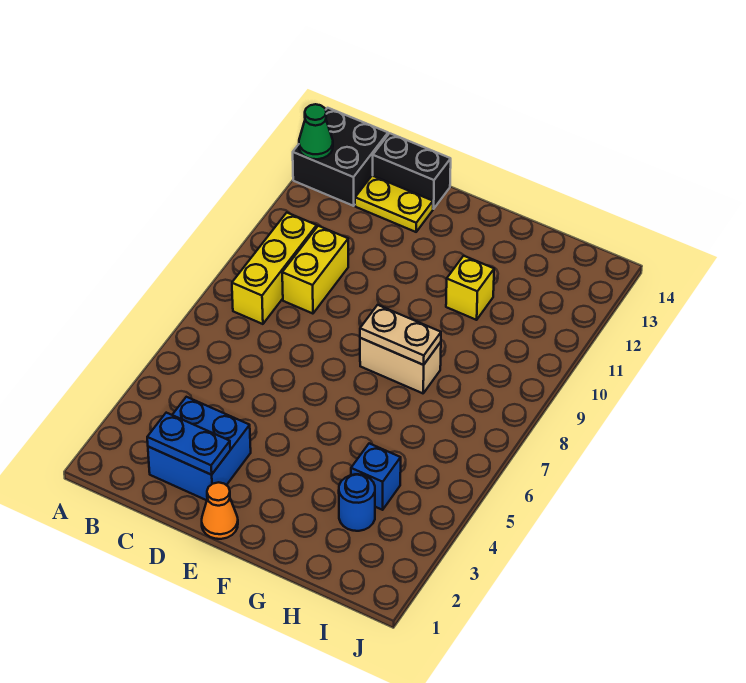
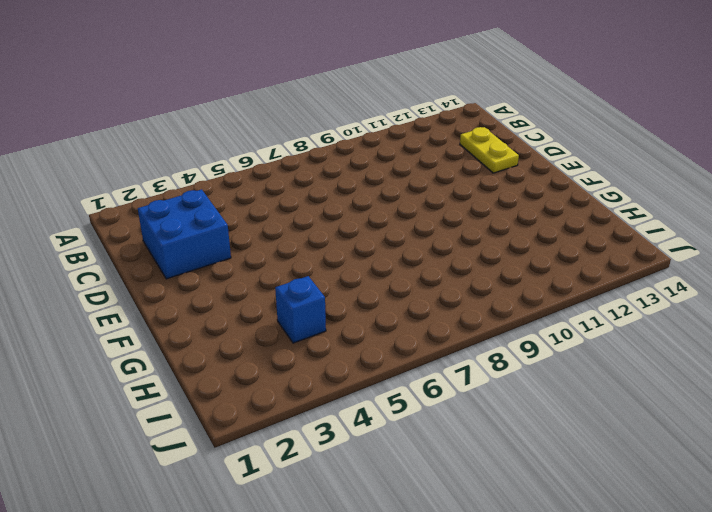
none -> black brick A13:B14 level 1
none -> yellow brick B8:B10 level 1
none -> yellow brick C9:C10 level 1

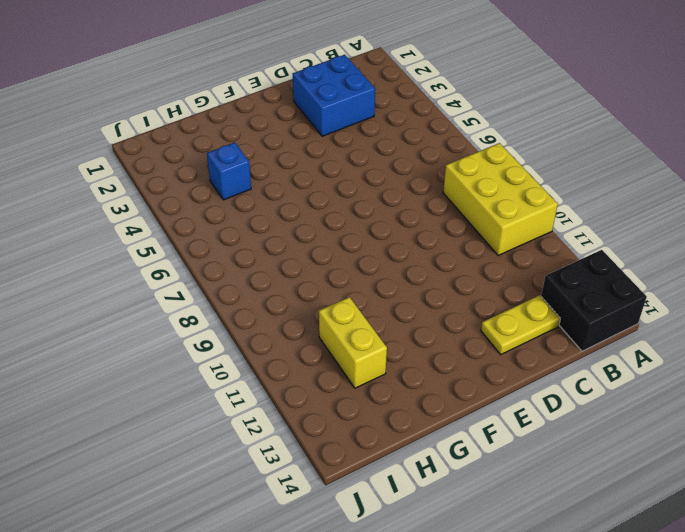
yellow brick A8:B10 level 1 -> yellow brick B8:B10 level 1
yellow brick H11:H12 level 1 -> yellow brick C9:C10 level 1
none -> black brick C14:D14 level 1
none -> orange cone E1 level 1
none -> tan brick F8:G8 level 1

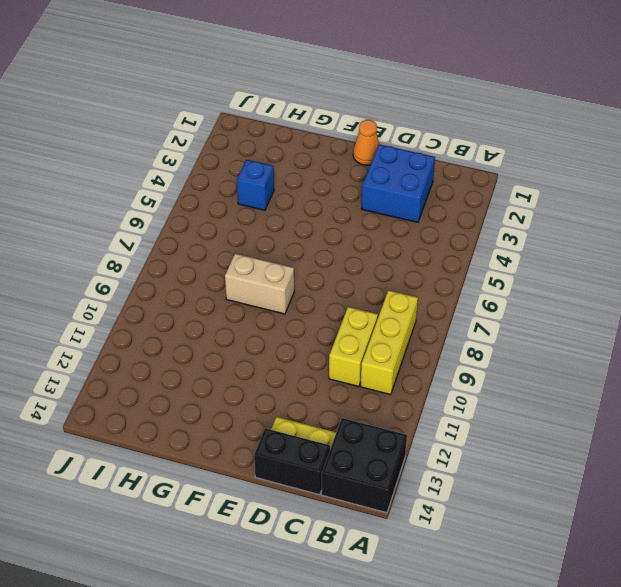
none -> yellow brick G11 level 1
none -> blue round brick H3 level 1
none -> green cone A13 level 2

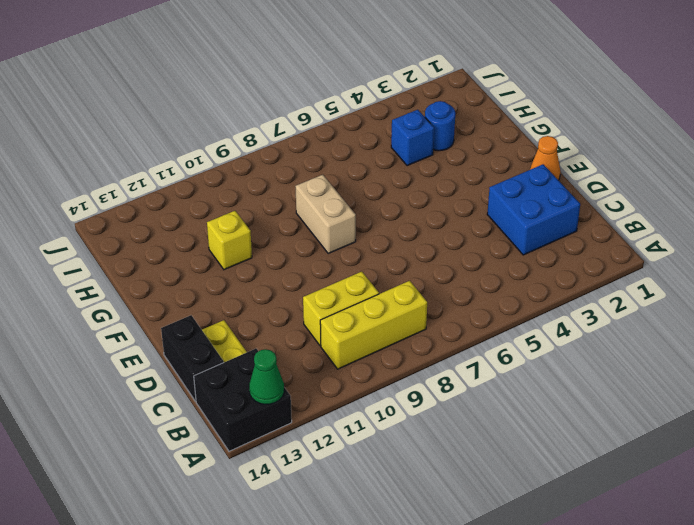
none -> blue plate C2:D2 level 2
none -> tan plate F8:G8 level 2

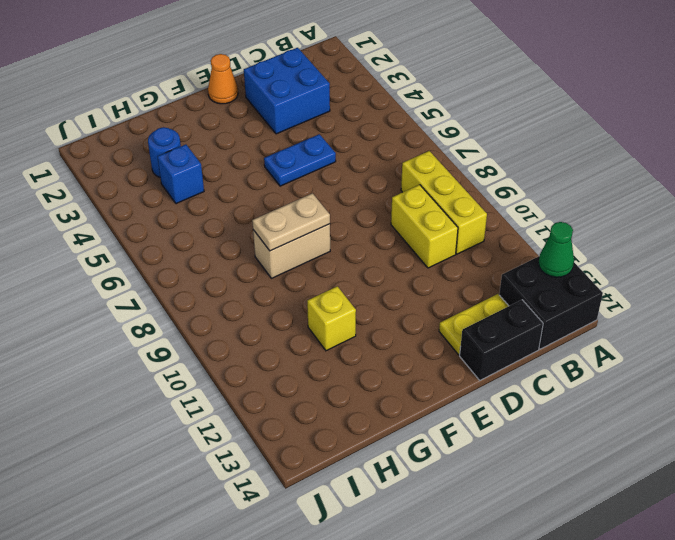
blue plate D5:E5 level 1 -> blue plate C2:D2 level 2

